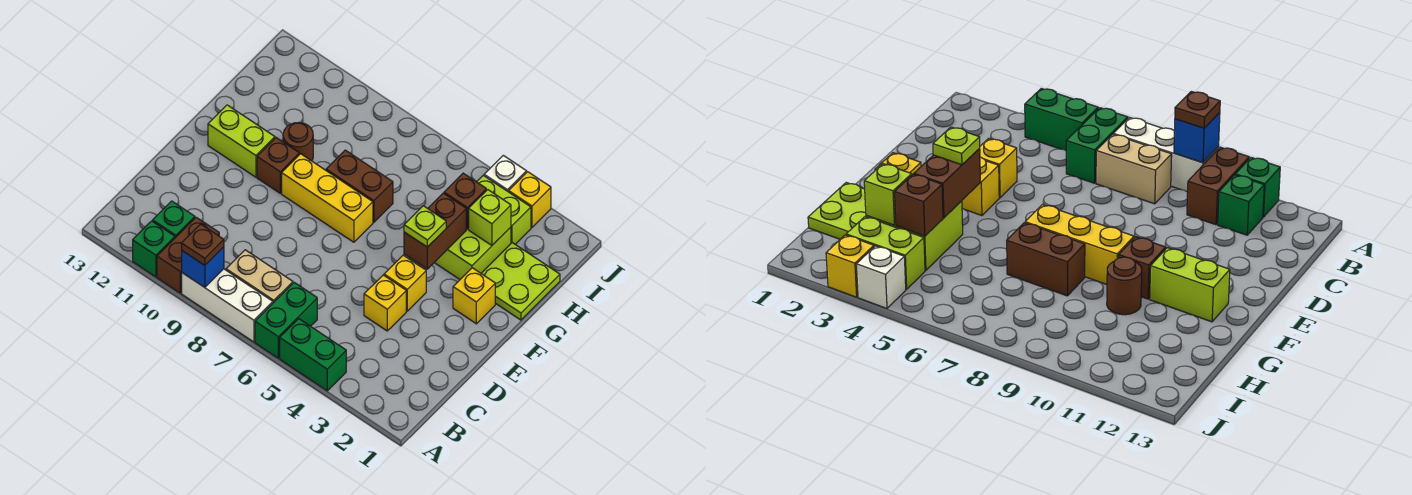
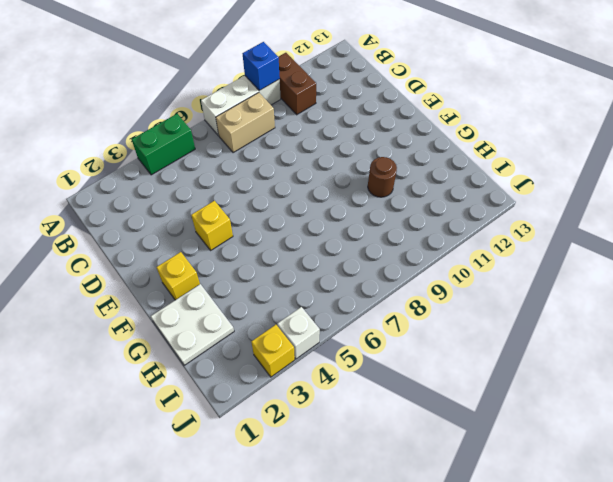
white plate G1:H2 level 1 -> lime plate G1:H2 level 1
none -> green brick A6:B6 level 1
none -> green brick A11 level 1
none -> green brick B11 level 1

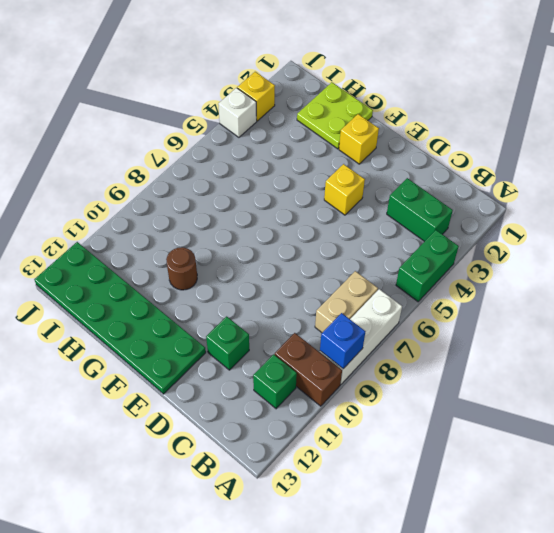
green brick B3:C3 level 1 -> green brick A6:B6 level 1
green brick D11 level 1 -> green brick A11 level 1
green plate E12:J13 level 1 -> lime brick F11:F12 level 1
none -> yellow brick D4 level 1
none -> yellow brick F7:F9 level 1
none -> brown brick F10 level 1

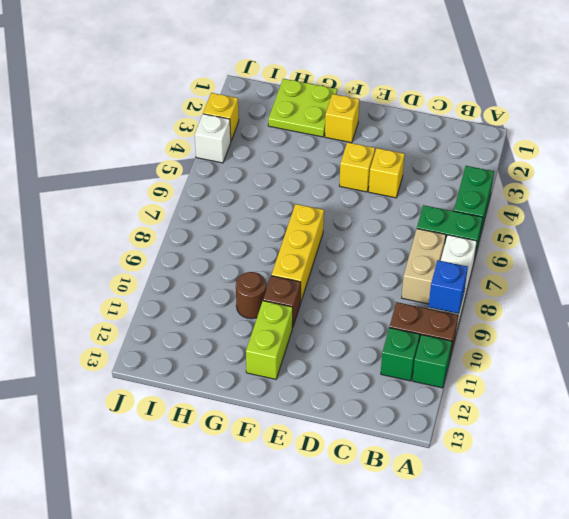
none -> lime brick G3:H4 level 1
none -> brown brick G7:G8 level 1
none -> lime brick I3:I4 level 1

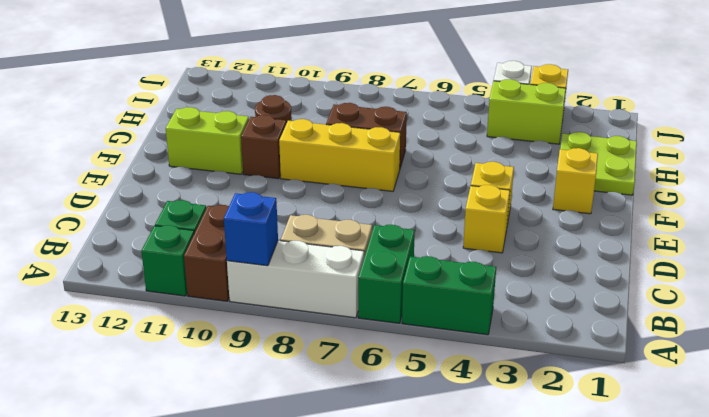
none -> lime brick G3:H4 level 1
none -> brown brick F4:G4 level 2
none -> lime brick H3 level 2

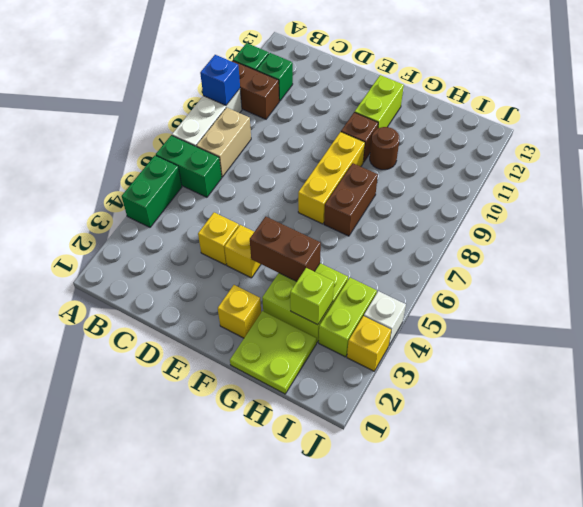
none -> brown brick H4 level 2
none -> brown plate A9 level 3
none -> lime plate F4 level 3

